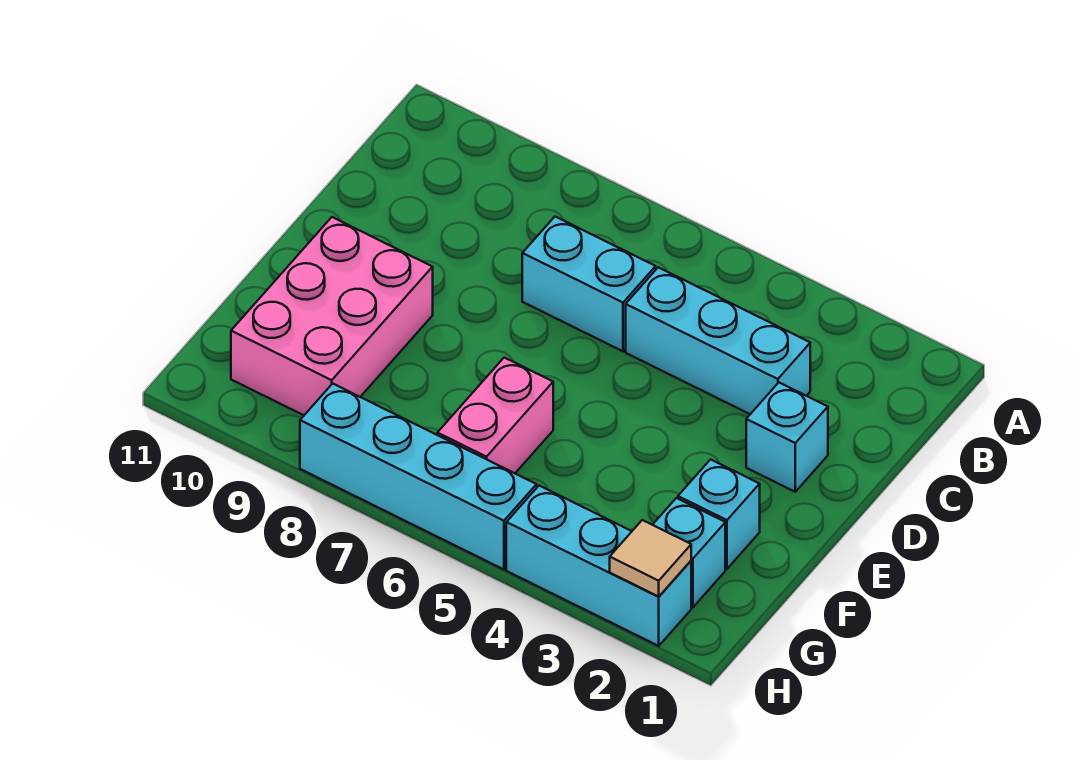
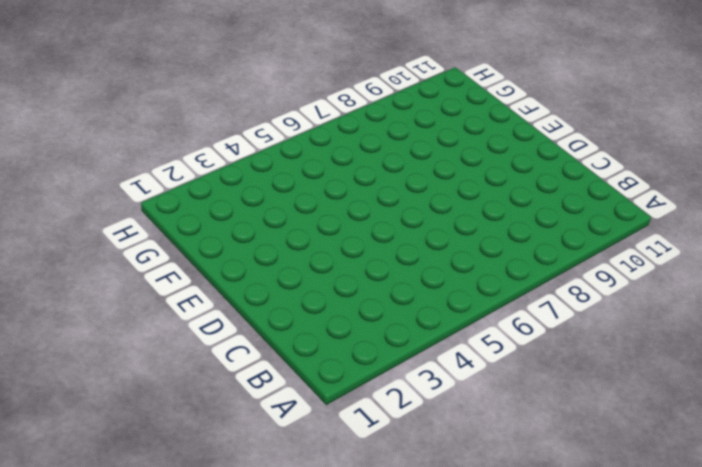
none -> cyan brick C3:C5 level 1
none -> cyan brick C6:C7 level 1

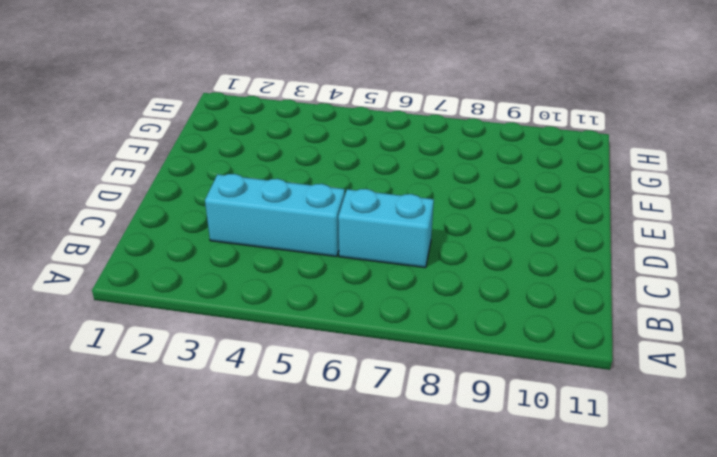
none -> cyan brick D2 level 1
none -> pink brick E9:G10 level 1

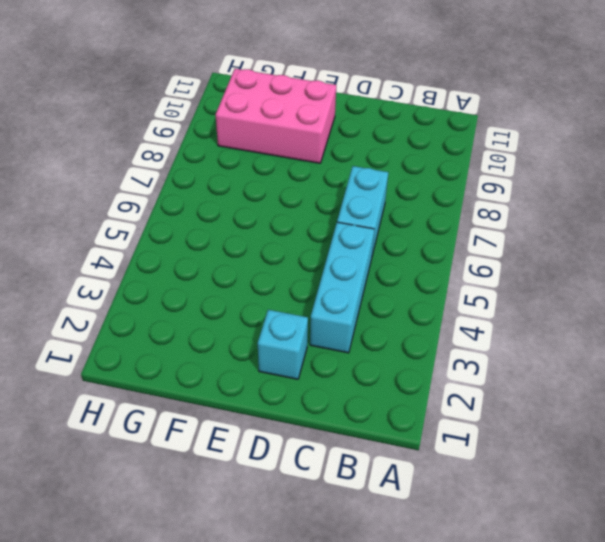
none -> cyan brick F2 level 1
none -> pink brick F6:G6 level 1

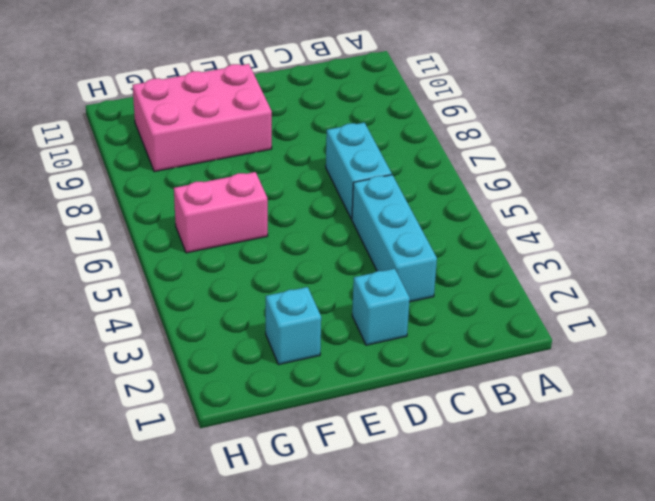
none -> cyan brick G2 level 1
none -> cyan brick H2:H4 level 1

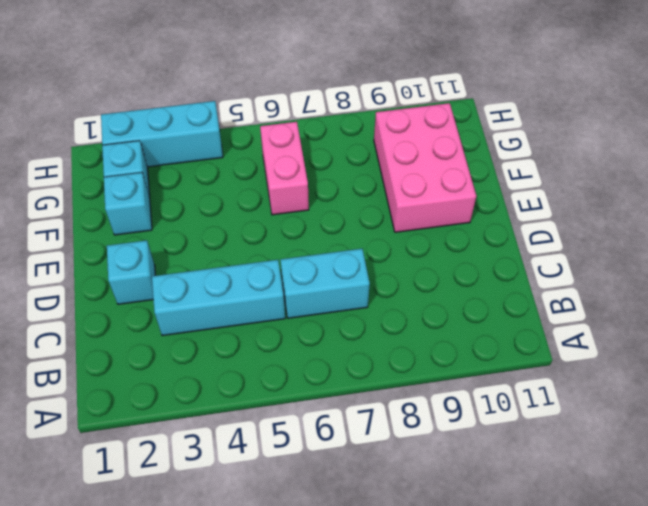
none -> cyan brick H5:H8 level 1
none -> tan tile H2 level 2

